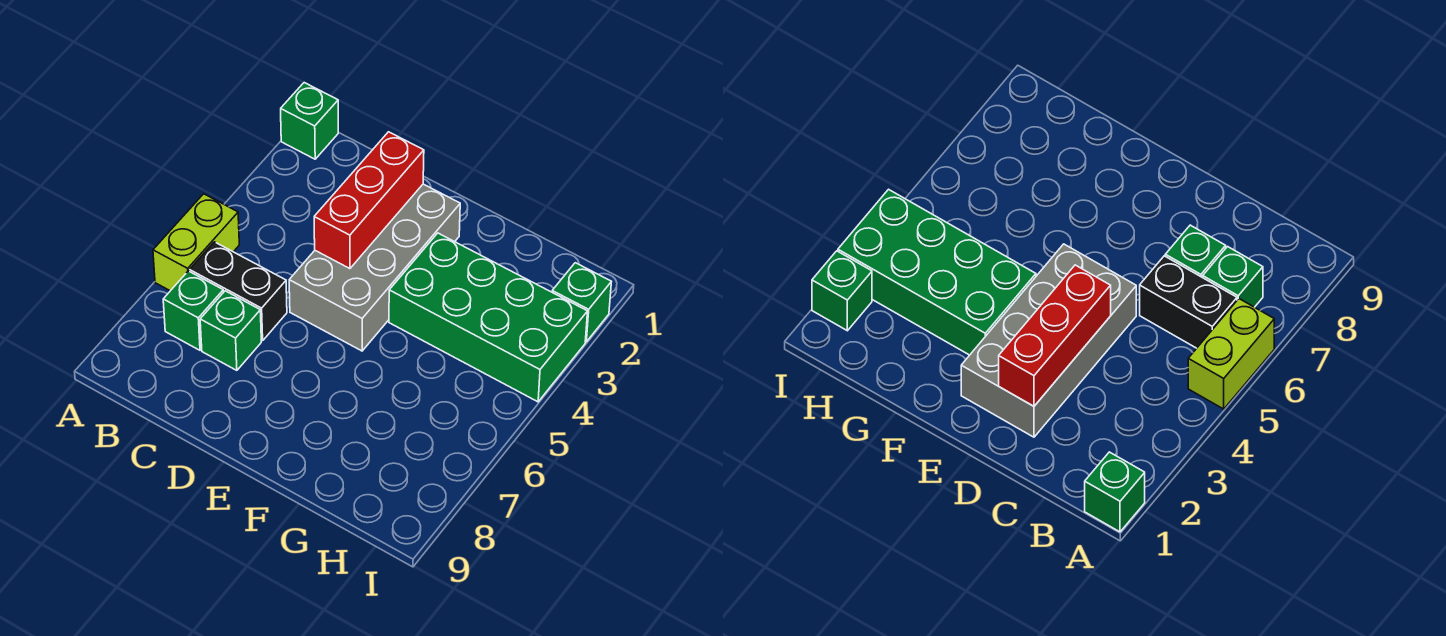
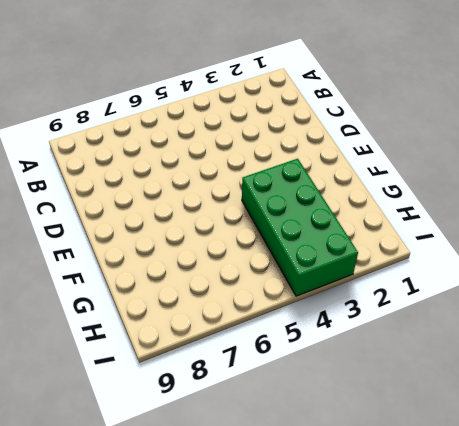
none -> green brick A1 level 1
none -> lime brick A5:A6 level 1

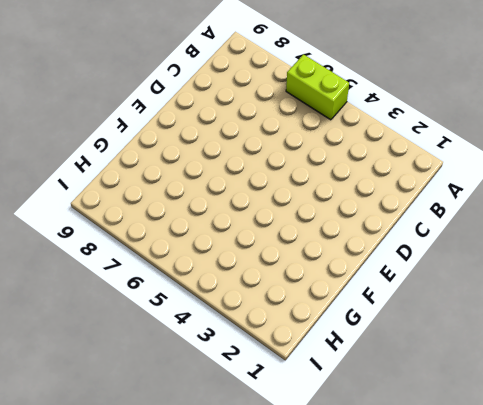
none -> green brick A1 level 1
none -> black brick B6:C6 level 1

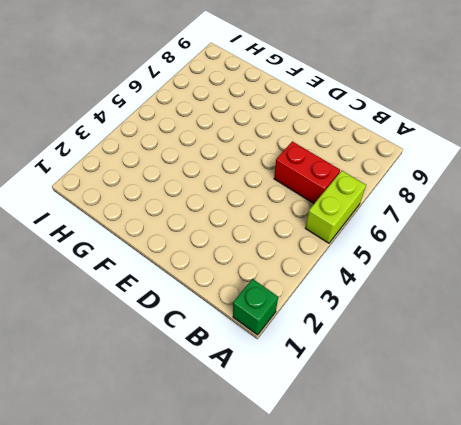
red brick B6:C6 level 1 -> black brick B6:C6 level 1
none -> green brick B7 level 1
none -> green brick C7 level 1

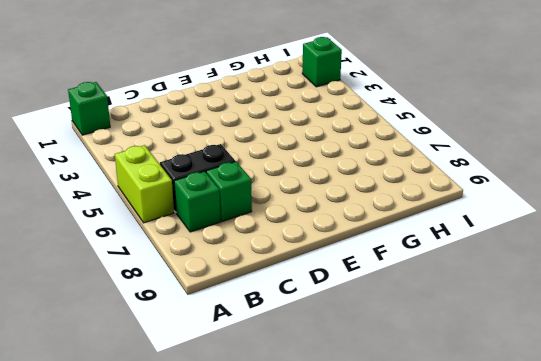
none -> grey brick D2:E5 level 1
none -> green brick F3:I4 level 1

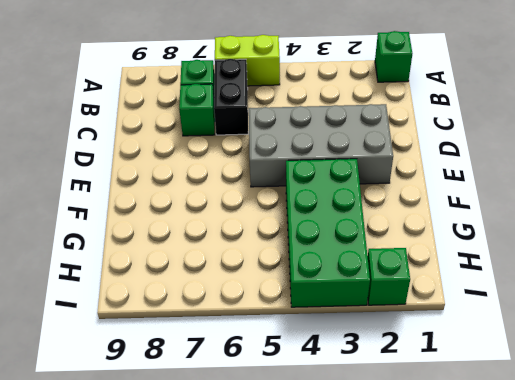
none -> red brick D2:D4 level 2

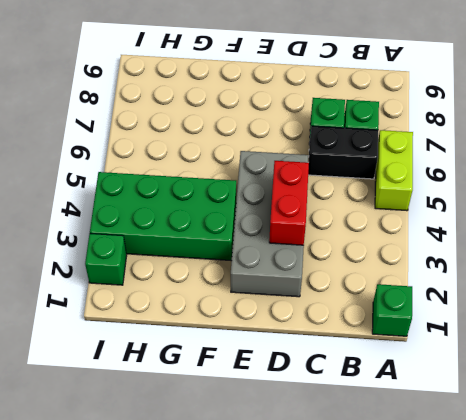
red brick D3:D4 level 2 -> red brick D2:D4 level 2

